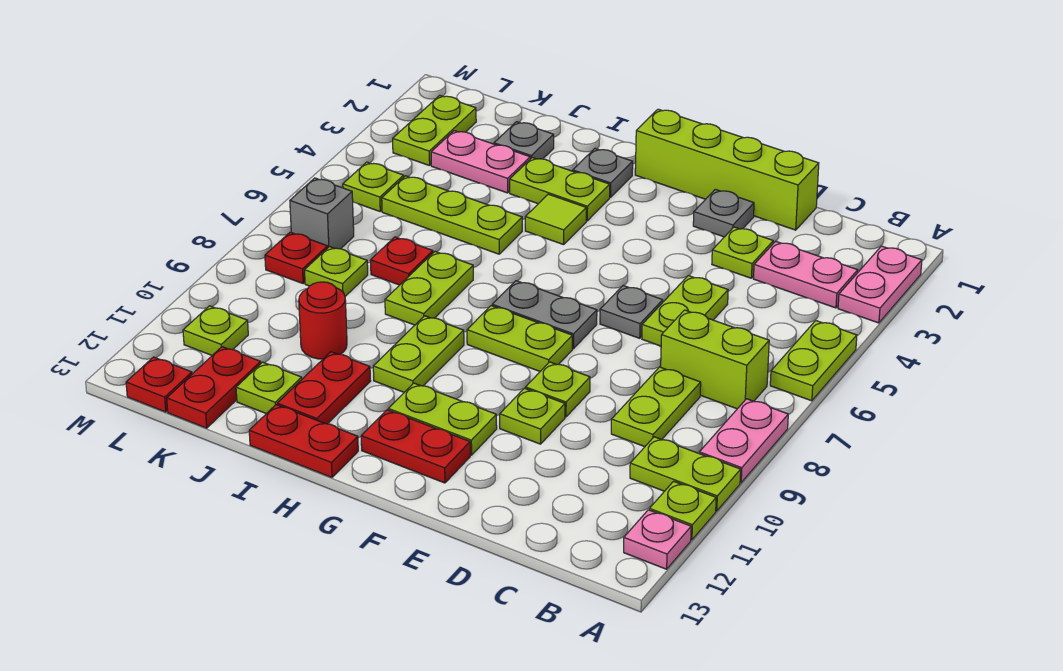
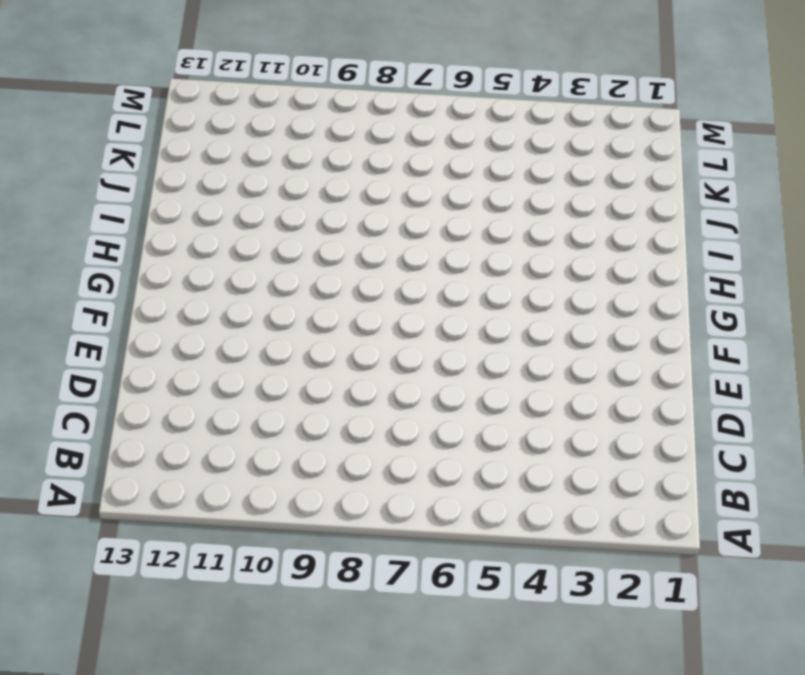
none -> pink plate A2:A3 level 1
none -> lime plate A5:A6 level 1
none -> pink plate A8:A9 level 1
none -> lime plate A10:B10 level 1

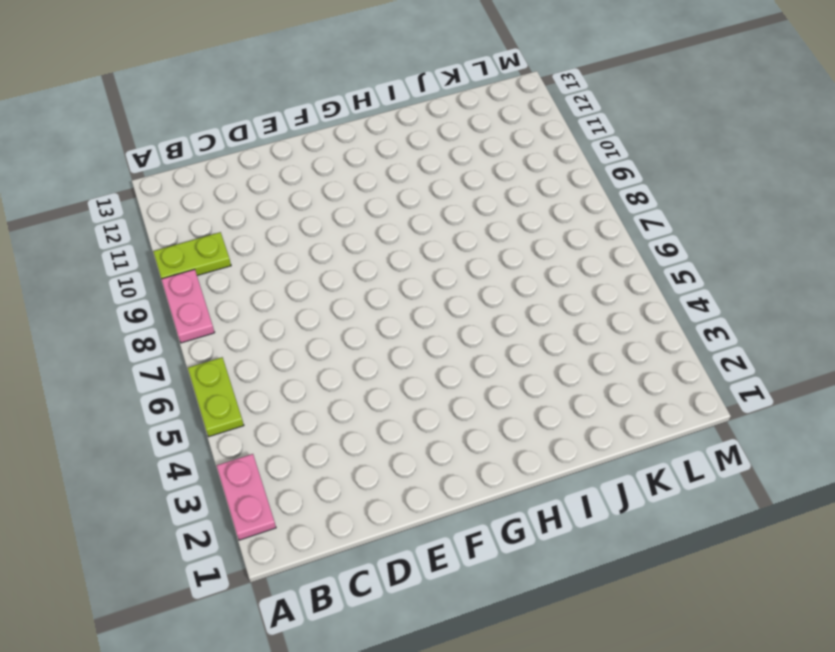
none -> lime plate A11 level 1
none -> pink plate A12 level 1
none -> pink plate B3:C3 level 1
none -> lime brick B7:C7 level 1

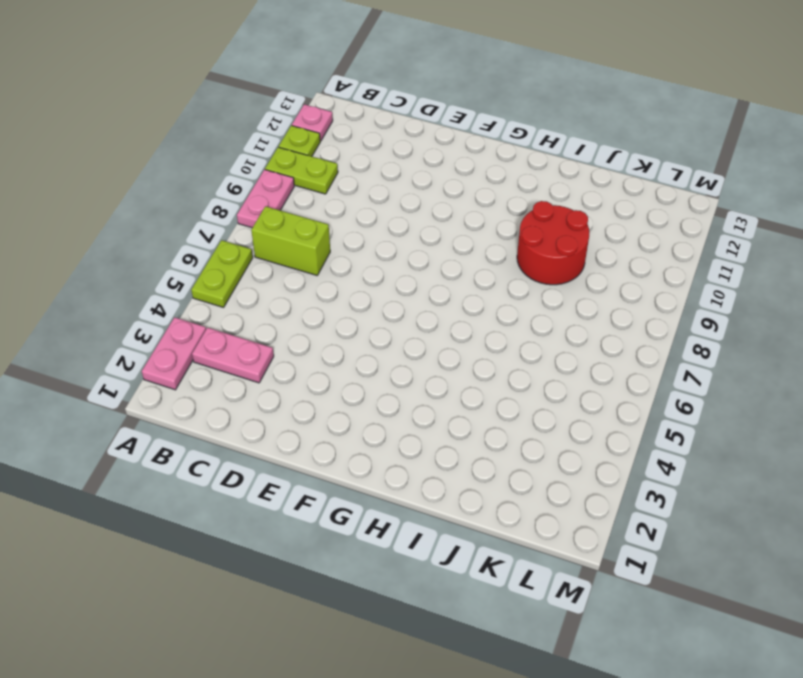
red round brick I9:J10 level 1 -> red round brick J10 level 1
none -> lime plate C8:C9 level 1
none -> lime brick D1:G1 level 1
none -> lime plate D3 level 1
none -> lime plate D5:D6 level 1

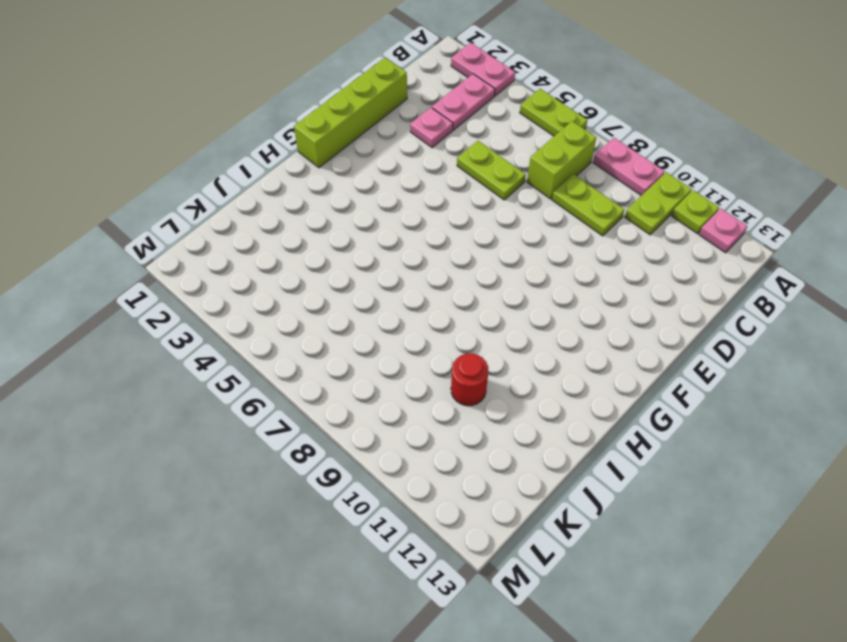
pink plate D3 level 1 -> lime plate D3 level 1
none -> grey plate E2 level 1
none -> grey plate E6 level 1
none -> lime plate E9 level 1
none -> lime plate E10 level 1

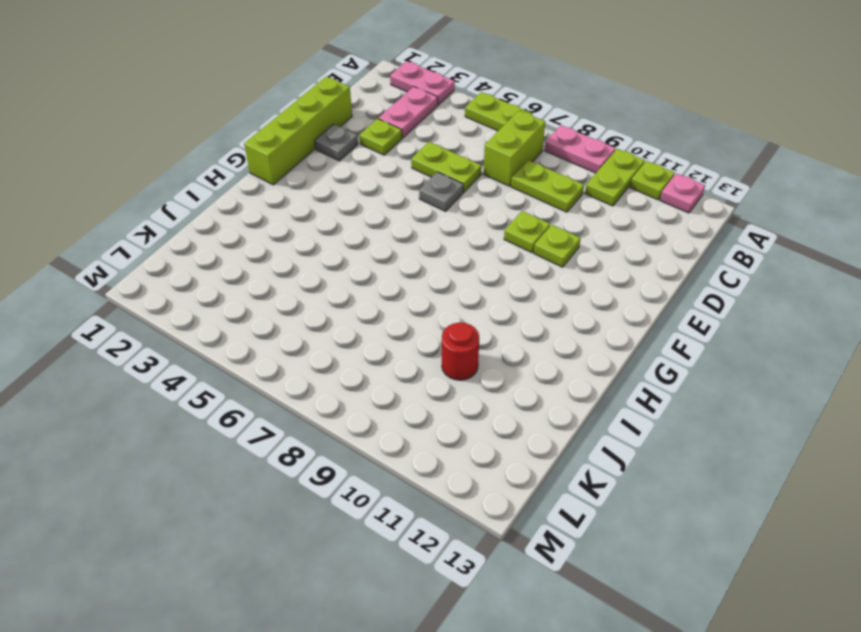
none -> grey plate F7:G7 level 1
none -> lime plate F8:G8 level 1
none -> lime plate F11:G11 level 1
none -> red plate F12:G12 level 1

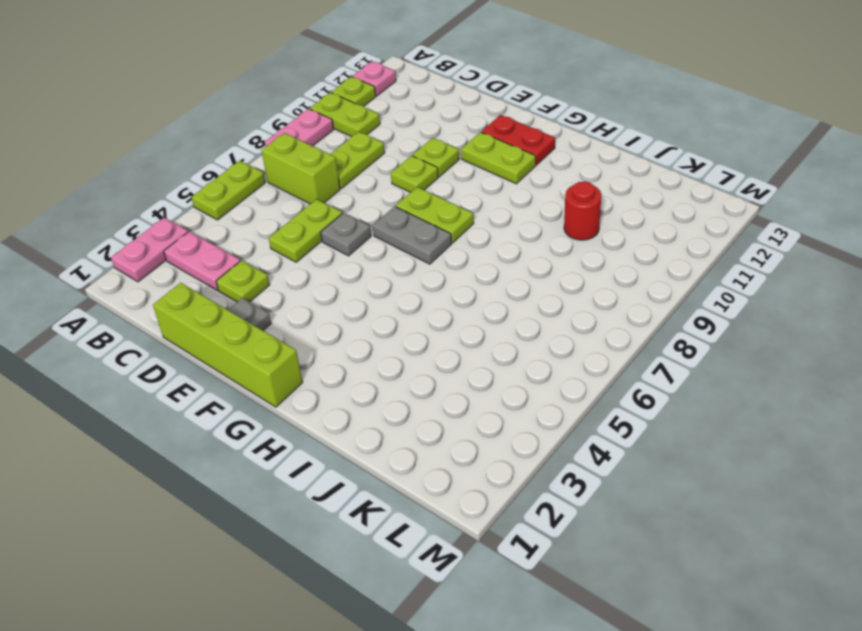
none -> grey plate H2 level 1
none -> lime plate H3:I3 level 1
none -> lime tile H4 level 1
none -> lime plate H9:H10 level 1

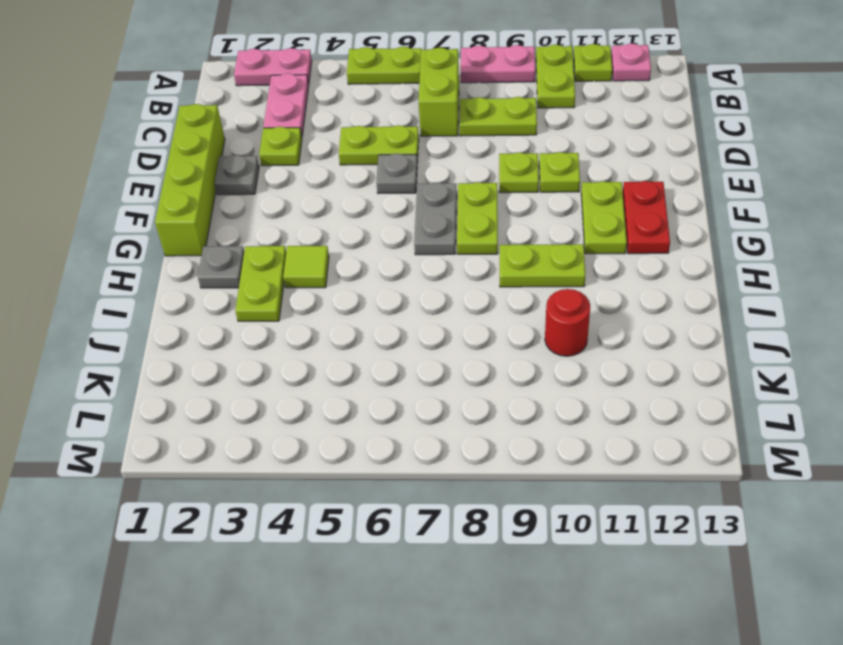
none -> red plate H13:I13 level 1
none -> lime plate I5:K5 level 1
none -> lime plate I7:I8 level 1
none -> red plate I11:I12 level 1

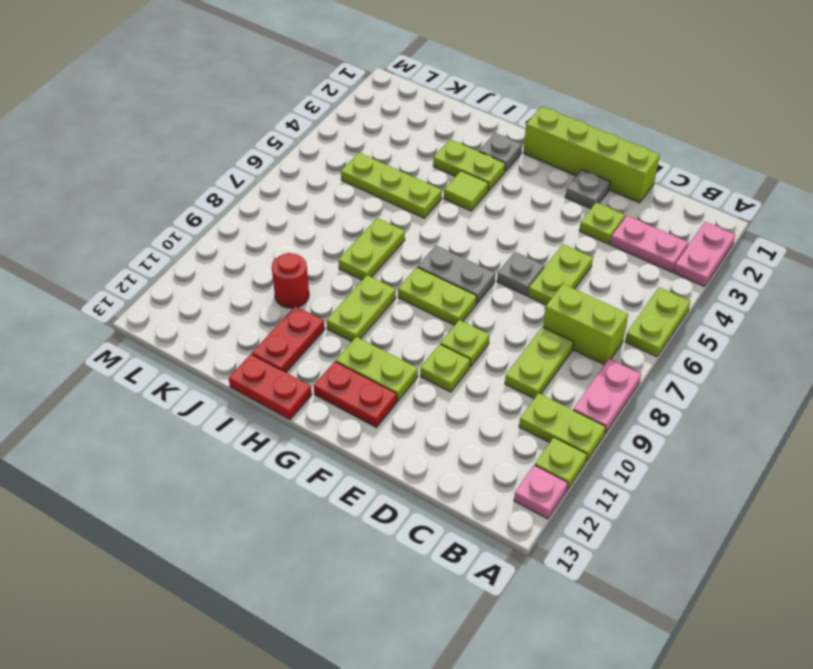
none -> grey plate J2 level 1
none -> pink plate J3:K3 level 1
none -> red plate J7 level 1
none -> lime plate J12 level 1

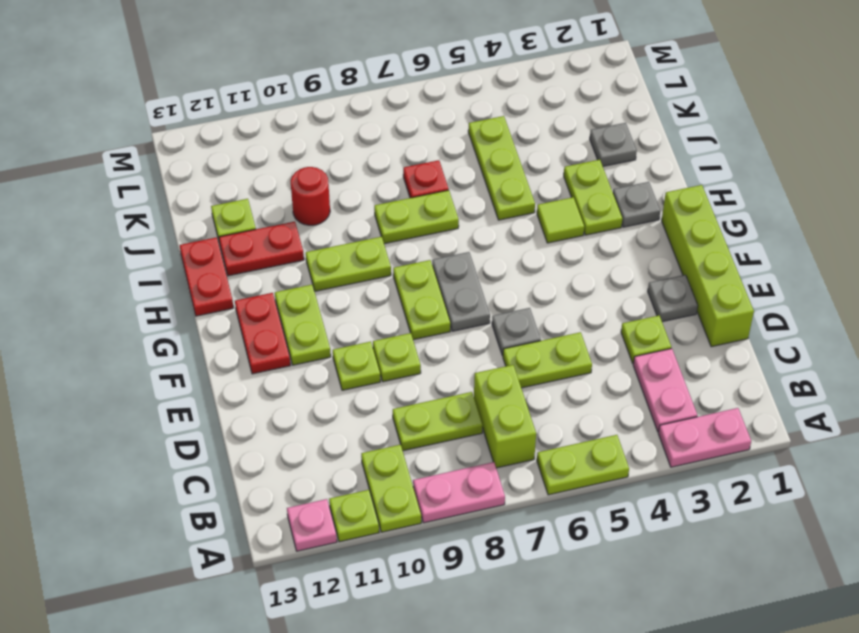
none -> pink plate J3:K3 level 1
none -> lime plate K8 level 1
none -> red plate K12:K13 level 1
none -> lime plate L2:L3 level 1

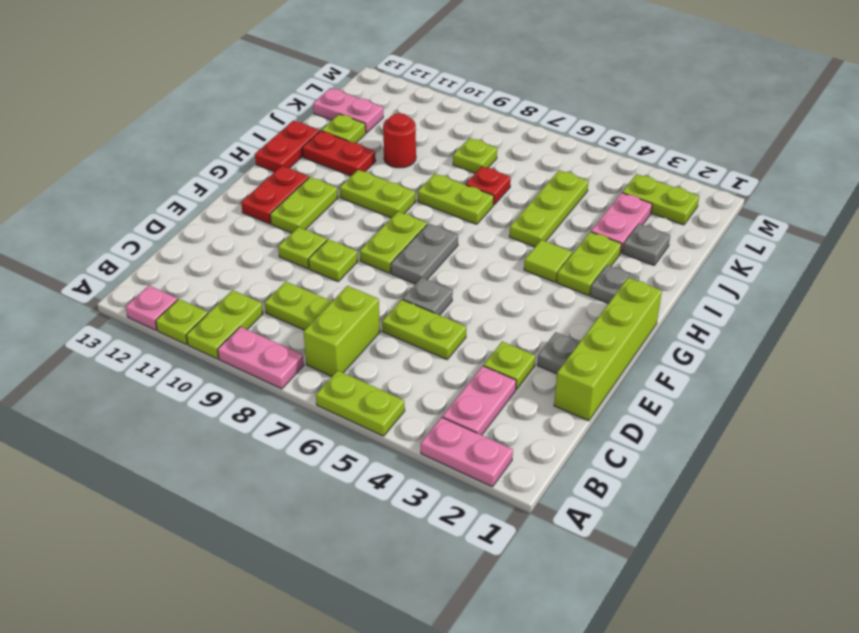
pink plate K12:K13 level 1 -> red plate K12:K13 level 1
none -> lime plate L5 level 1
none -> grey brick L7 level 1
none -> red plate L8 level 1
none -> lime plate L11 level 1

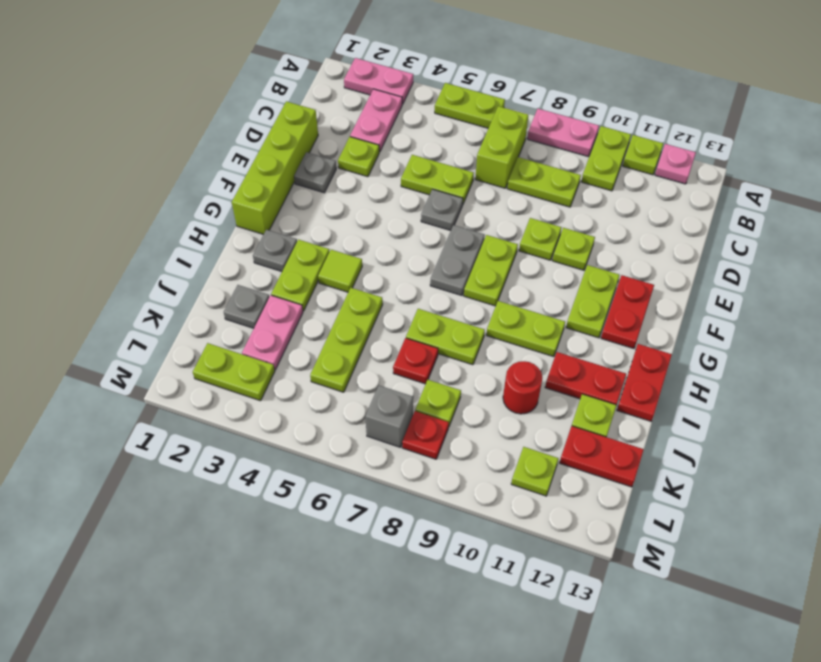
none -> lime plate L5 level 1
none -> red plate L13 level 1

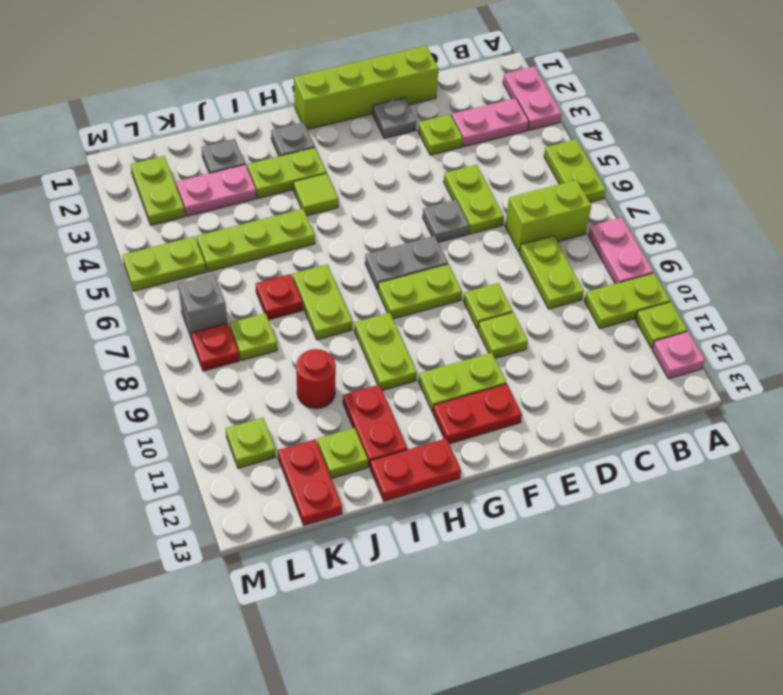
lime plate L5:M5 level 1 -> lime plate L5 level 1
none -> red plate L13 level 1

